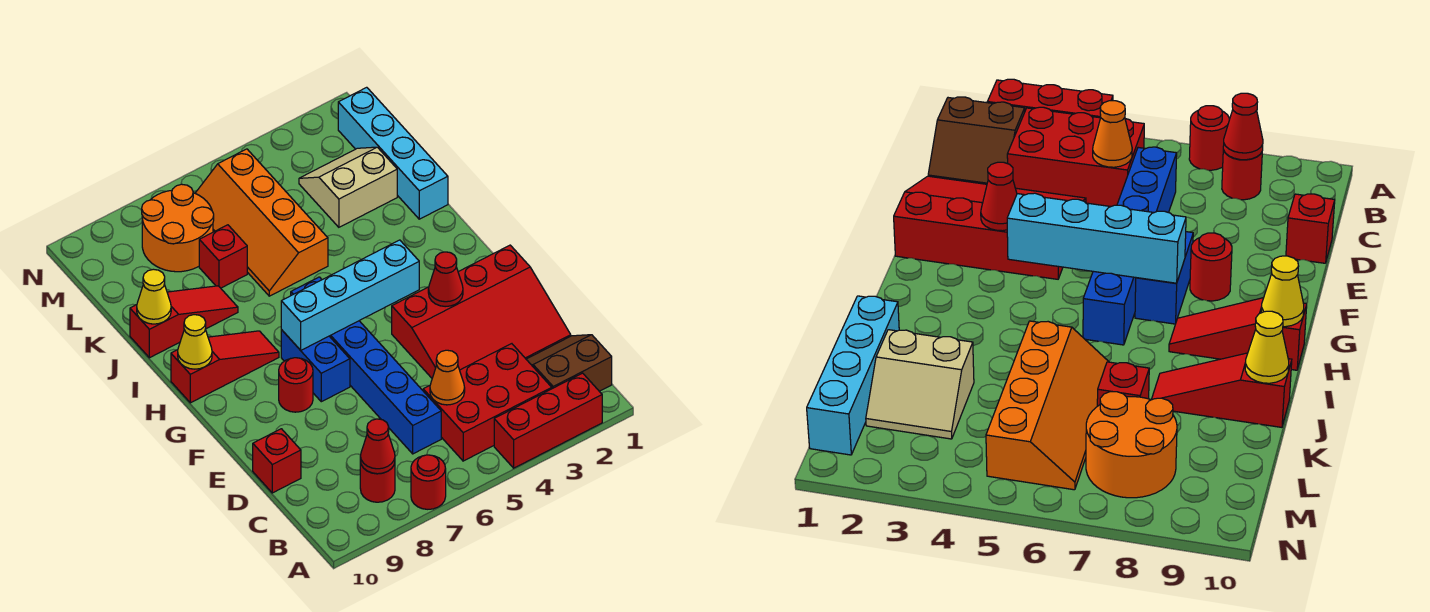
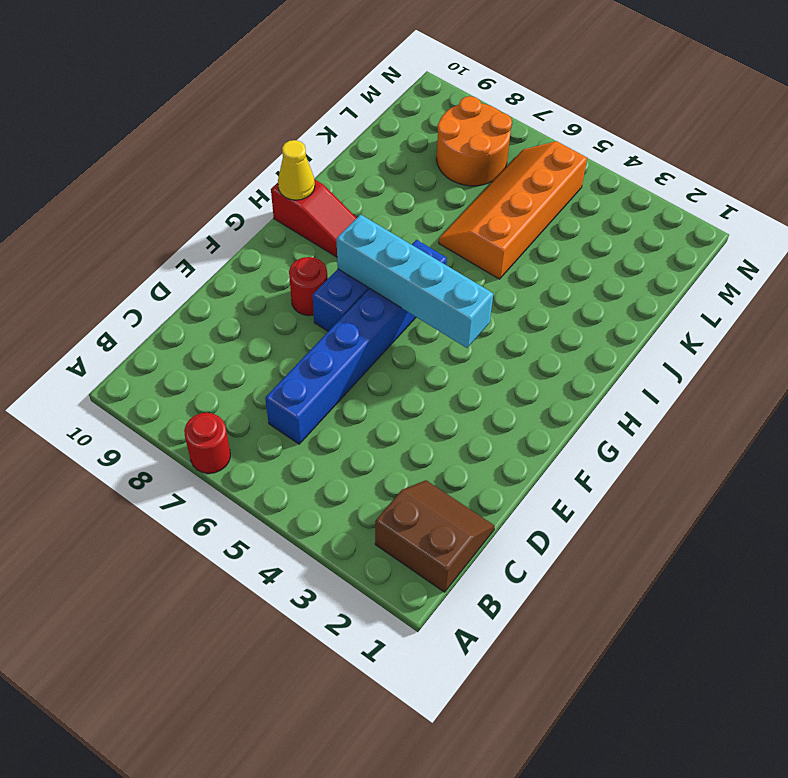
none -> red brick A2:A4 level 1
none -> red brick B3:C5 level 1
none -> red round brick B8 level 1

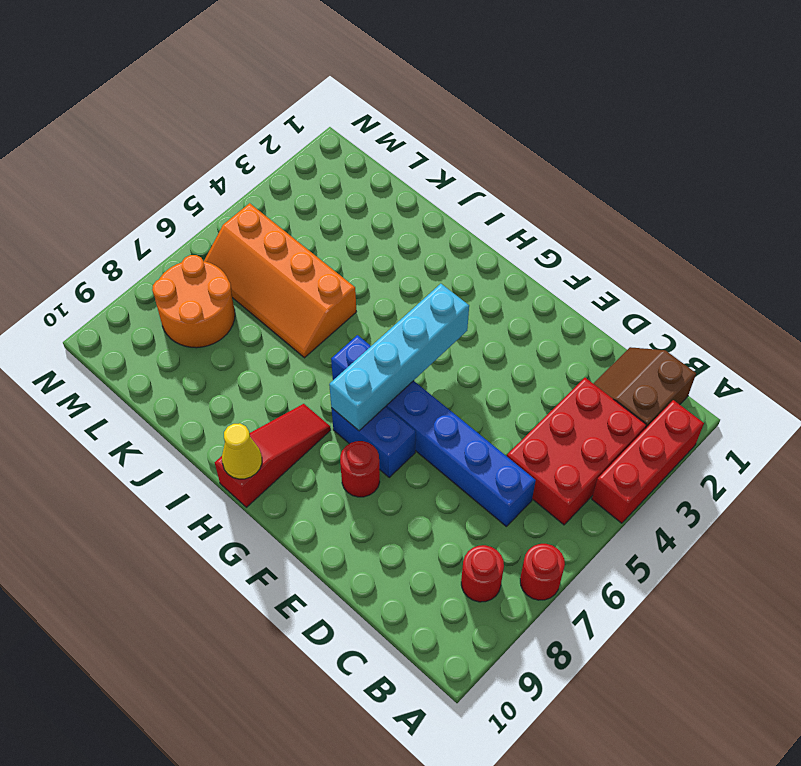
none -> red slope D1:F4 level 1 top F
none -> red brick D10 level 1
none -> cyan brick J1:M1 level 1

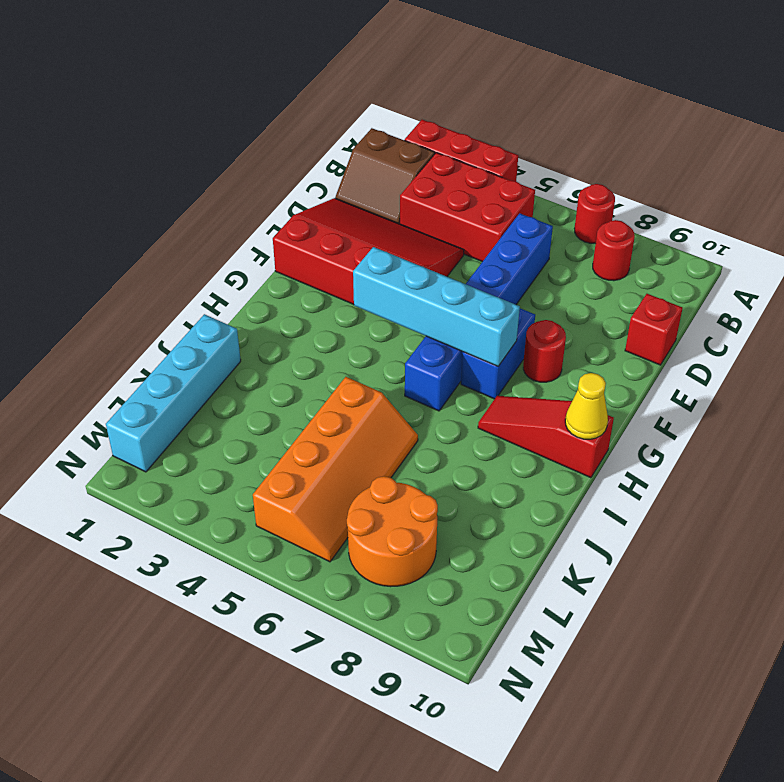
none -> red slope J8:J10 level 1 top 10
none -> tan slope K2:L3 level 1 top K
none -> red brick K7 level 1

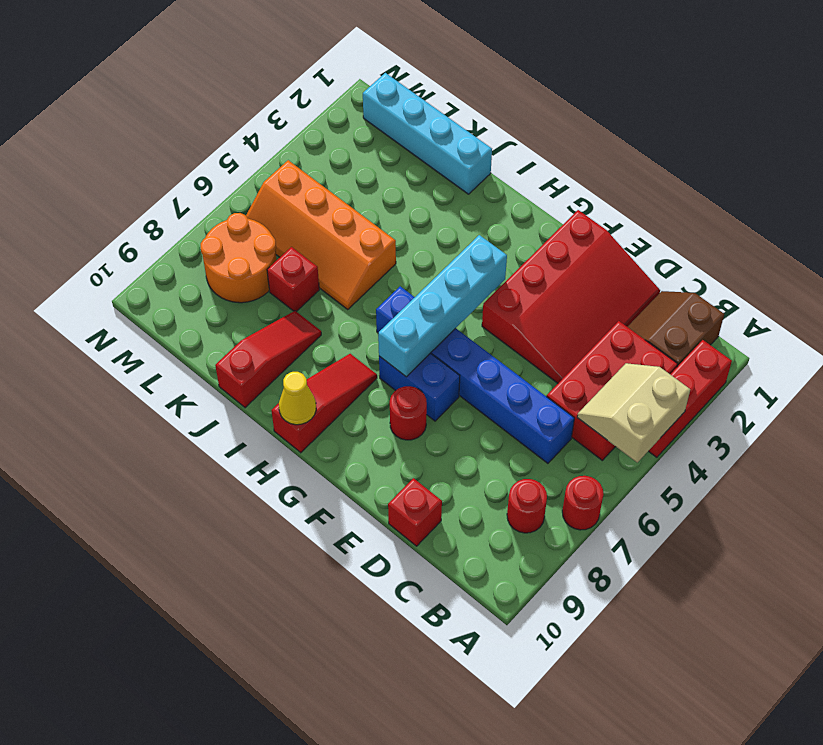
tan slope A4:B5 level 2 top A -> tan slope K2:L3 level 1 top K
none -> red cone B8 level 2
none -> orange cone C5 level 2
none -> red cone F3 level 2

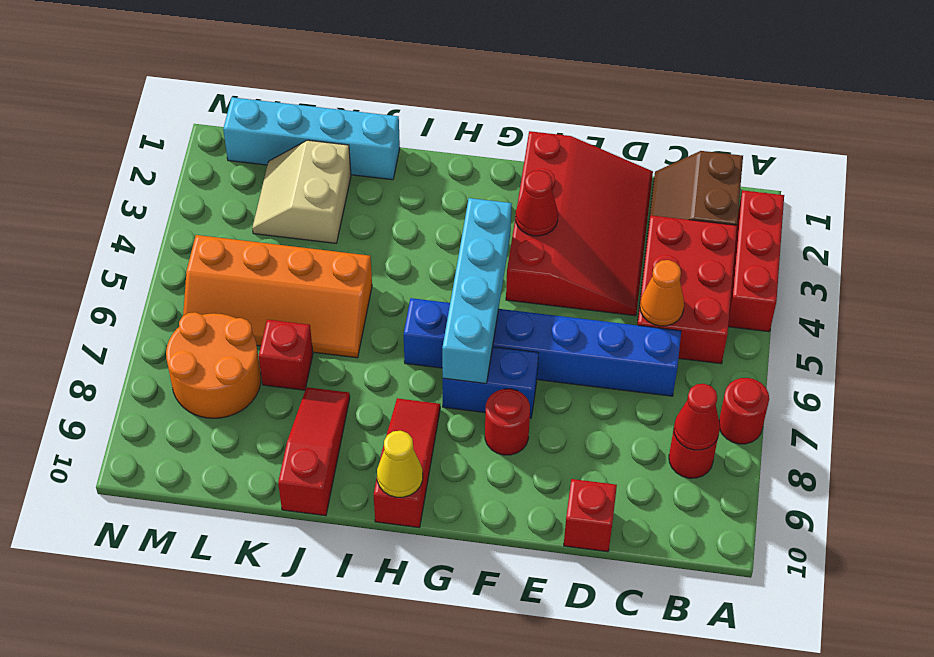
none -> yellow cone J10 level 2

